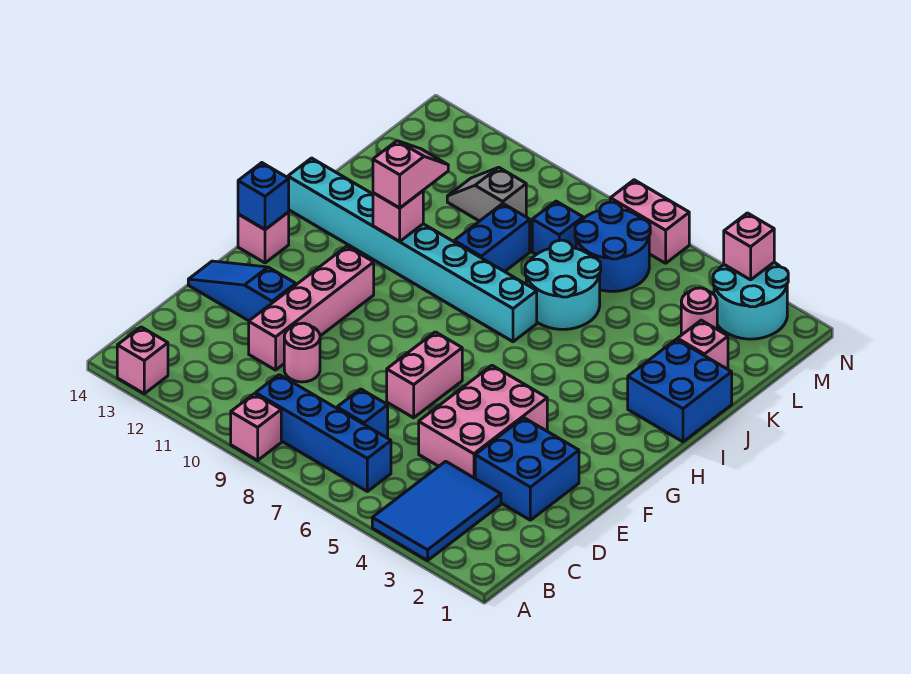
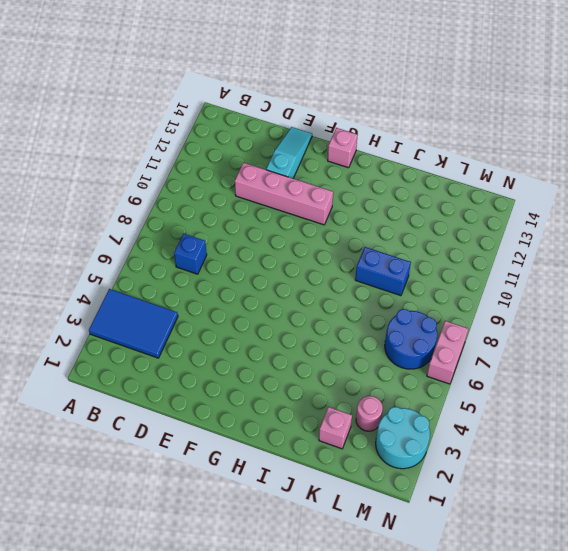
cyan slope E12:E14 level 1 top 12 -> blue slope E12:E14 level 1 top 12
none -> pink brick A9 level 1
none -> pink brick A13 level 1
none -> blue brick B6:B9 level 1

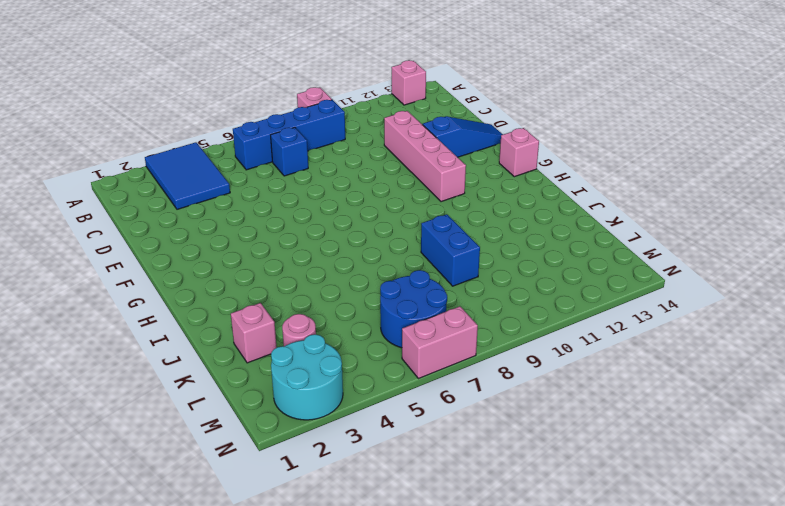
none -> blue brick D2:E3 level 1
none -> pink brick D4:F5 level 1
none -> pink round brick D10 level 1

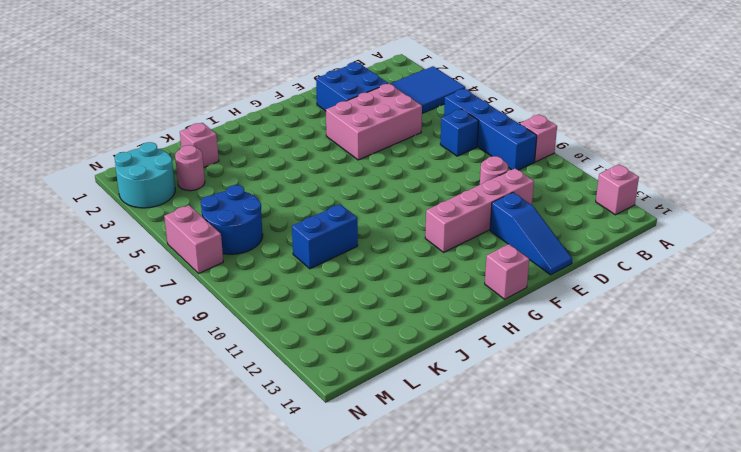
none -> pink brick E7:F7 level 1
none -> blue brick I1:J2 level 1
none -> cyan brick I7:I14 level 1

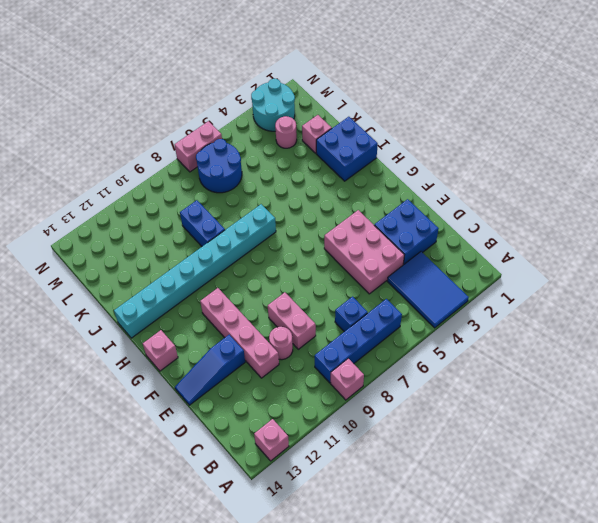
pink brick D9:E9 level 1 -> pink brick E7:F7 level 1
none -> cyan round brick J6:K7 level 1
none -> blue brick L8 level 1
none -> grey slope L10:L11 level 1 top 10

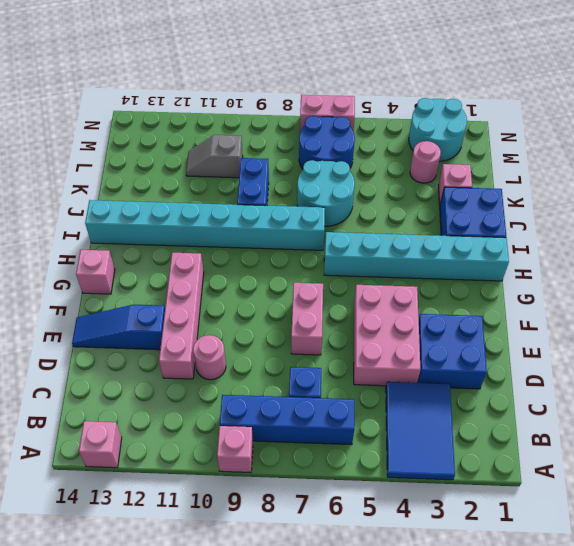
cyan brick H1:H6 level 1 -> none
none -> blue brick L8 level 1
none -> blue brick G14 level 2
none -> pink brick I11 level 2

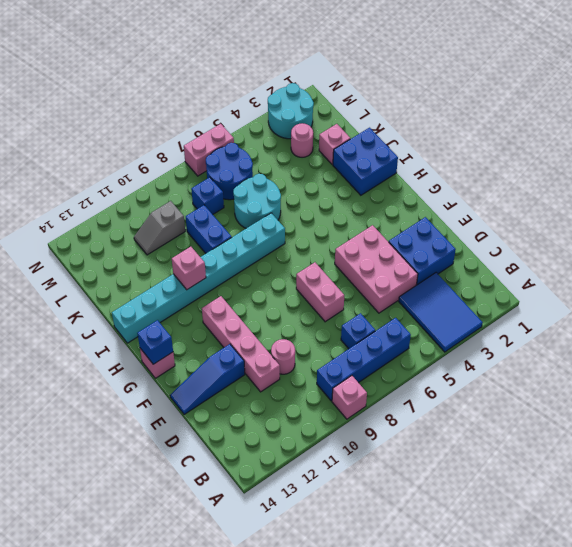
none -> pink brick A13 level 1
none -> pink brick N3 level 2
none -> pink slope I11:J11 level 3 top I

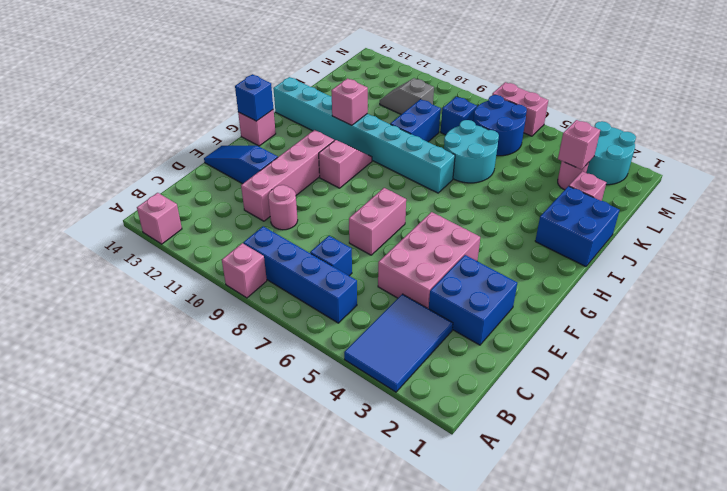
pink slope G10:H10 level 1 top G -> pink slope I11:J11 level 3 top I
pink brick L3 level 2 -> pink brick N3 level 2

